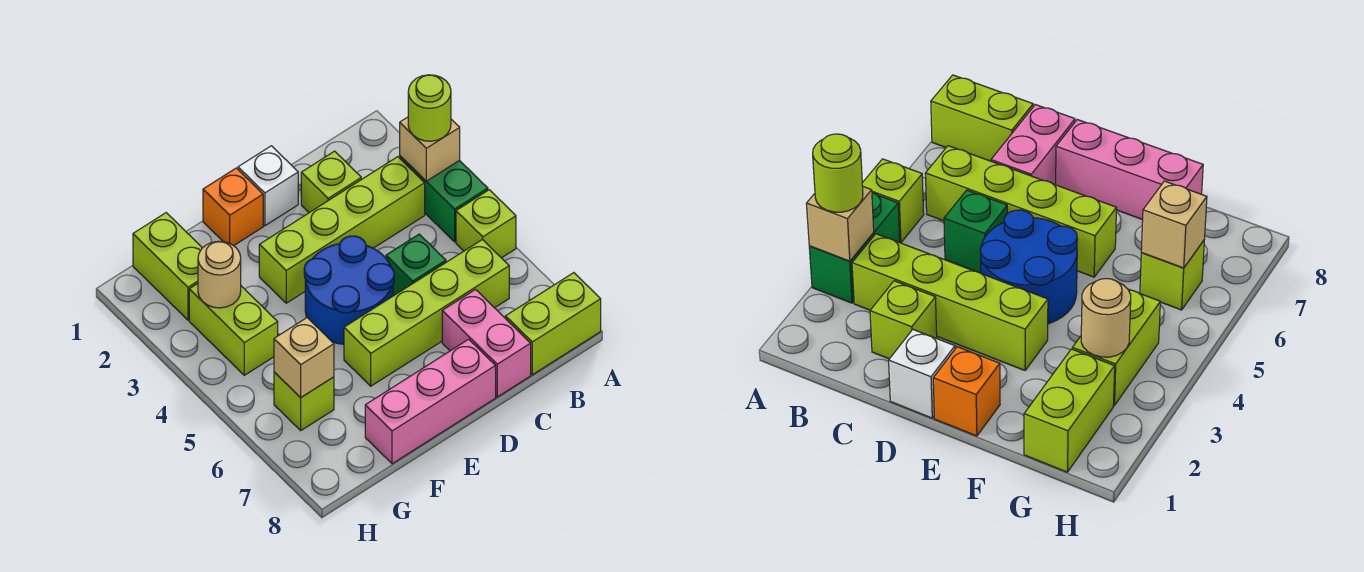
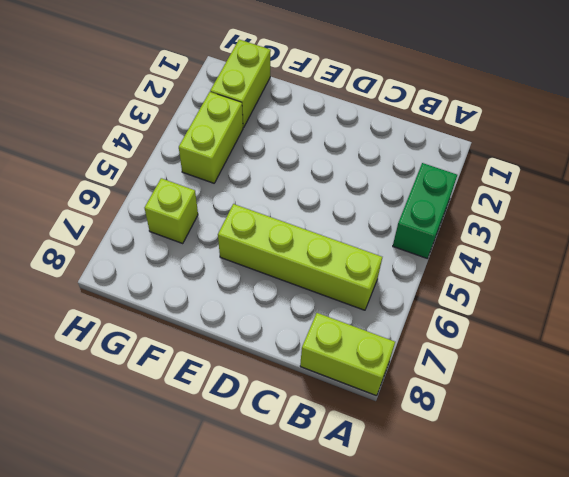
none -> lime brick A5 level 1
none -> lime brick B3:E3 level 1
none -> lime brick C2 level 1

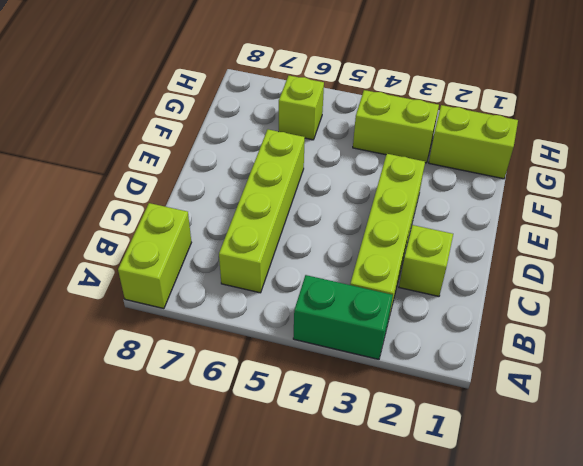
none -> lime brick A5 level 1
none -> green brick C5 level 1
none -> pink brick C7:C8 level 1

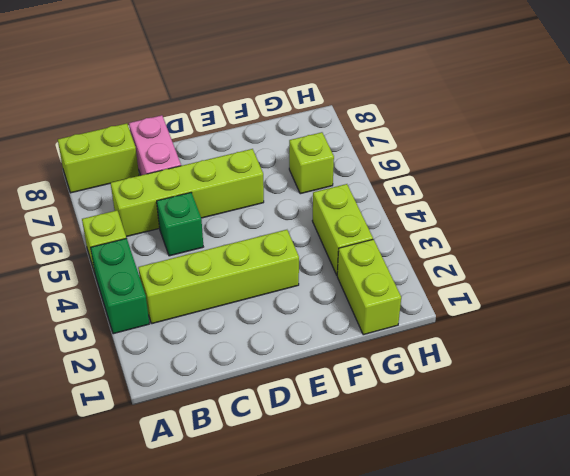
none -> lime brick C2 level 1
none -> white brick D1 level 1
none -> blue round brick D4:E5 level 1

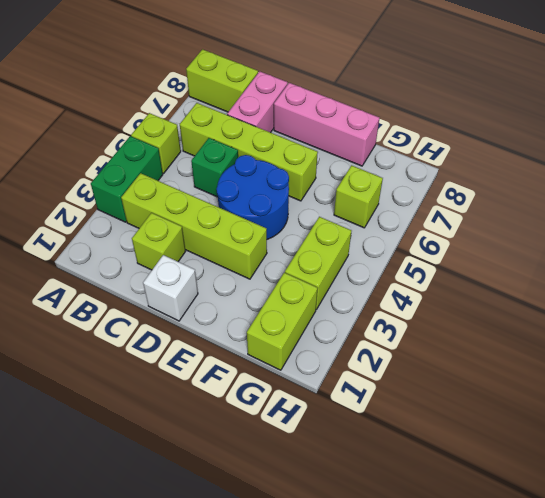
none -> orange brick E1 level 1
none -> tan brick A3 level 2
none -> tan round brick G3 level 2

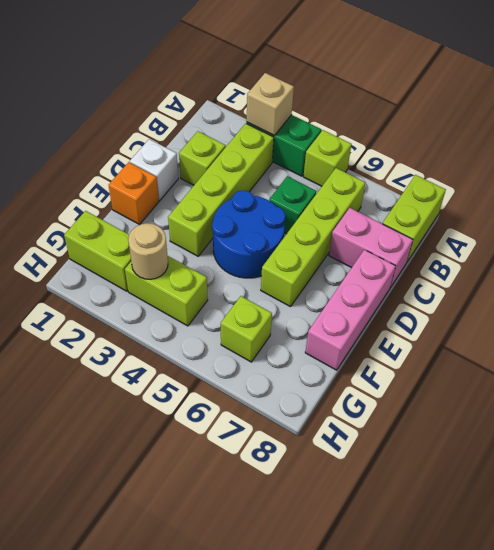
none -> tan brick G6 level 2
none -> lime round brick A3 level 3

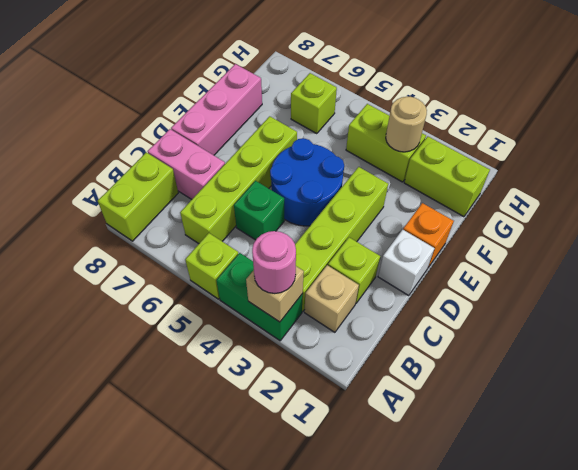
pink round brick A3 level 3 -> lime round brick A3 level 3
tan brick B2 level 1 -> tan brick G6 level 2

